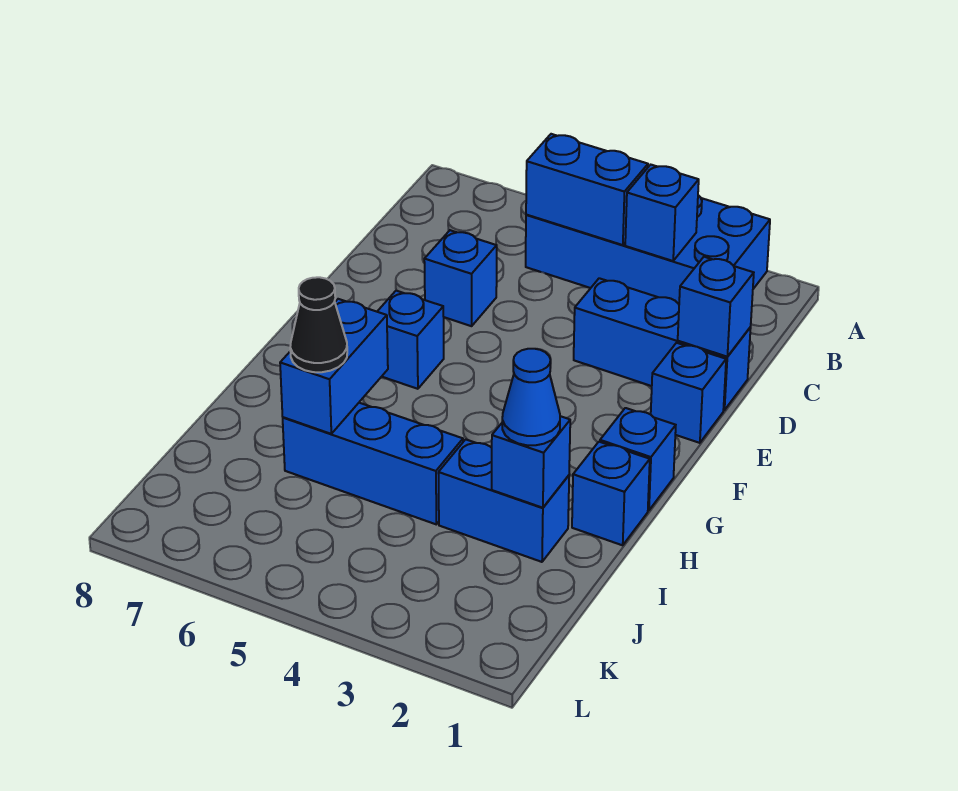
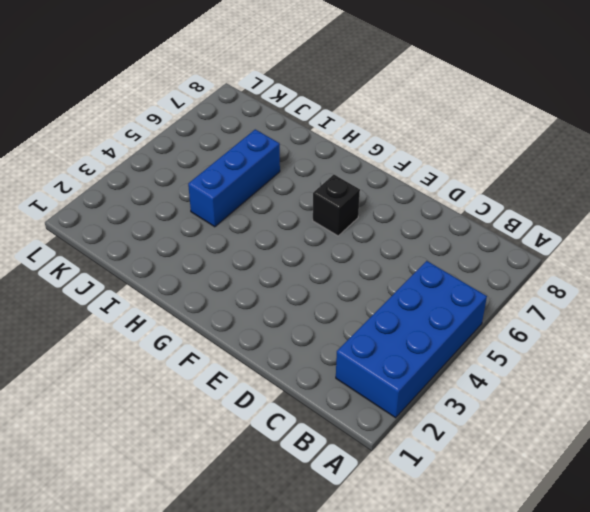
black brick F6 level 1 -> blue brick F6 level 1
none -> blue brick D1:D3 level 1
none -> blue brick D6 level 1
none -> blue brick E1 level 1

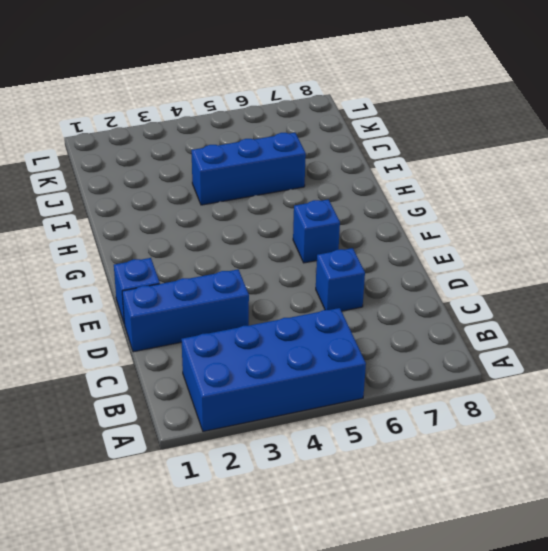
none -> blue brick G1 level 1
none -> blue brick H1 level 1
none -> blue brick I2:I3 level 1

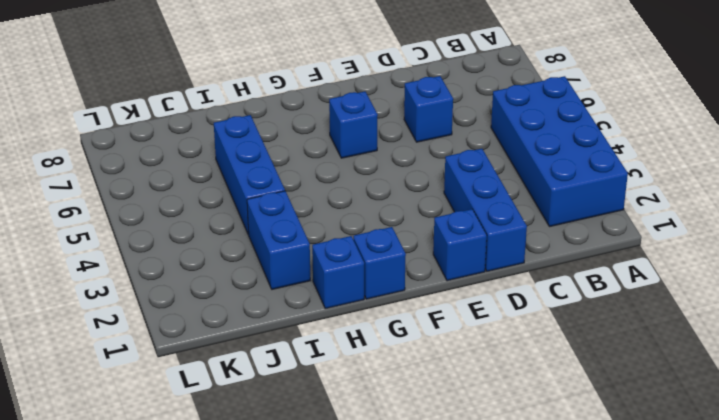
none -> blue brick B3 level 2
none -> blue brick B4:B5 level 2
none -> blue brick D1 level 2

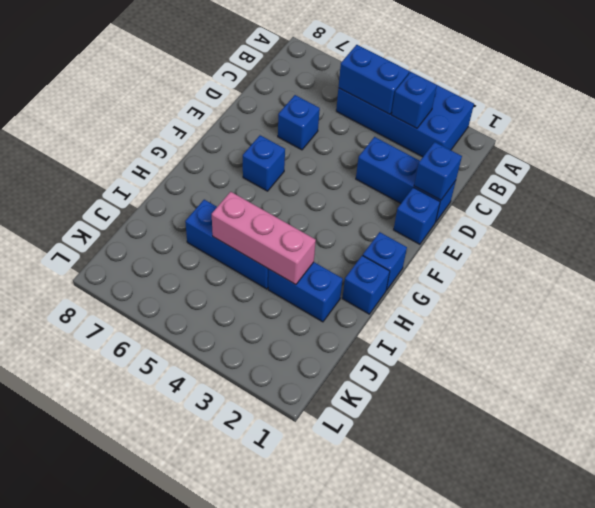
pink brick I3:I5 level 2 -> none
none -> blue brick H6:I6 level 2
none -> blue brick I2 level 2
none -> blue cone I2 level 3

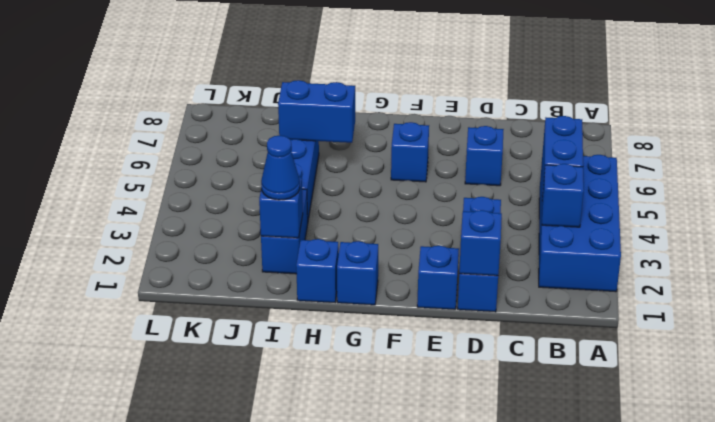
none -> black cone I6 level 3

